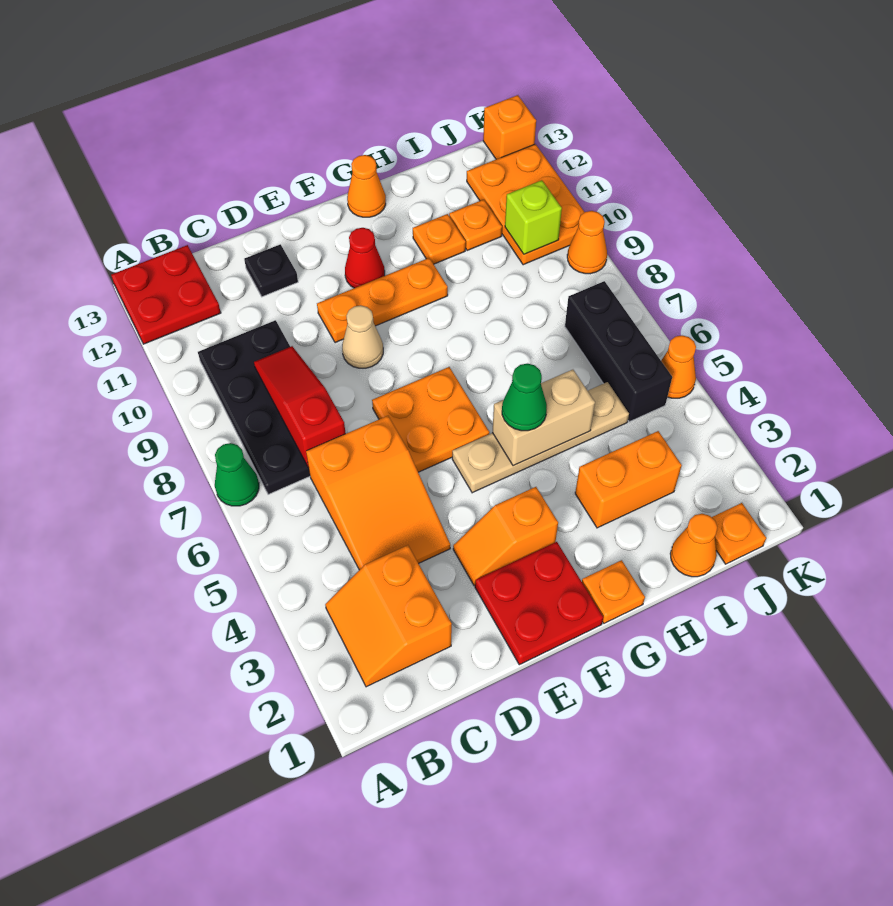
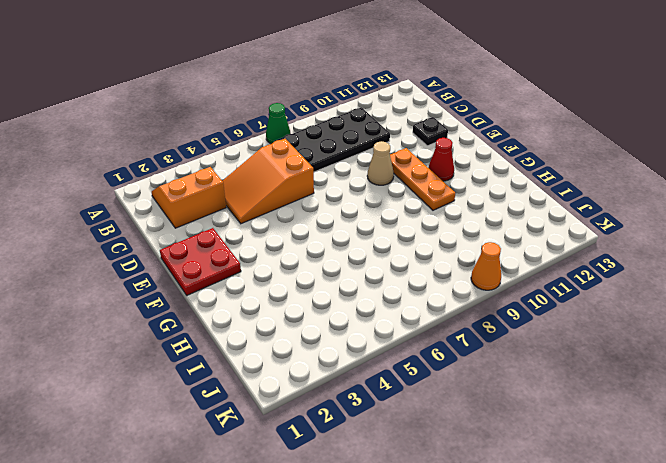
none -> red plate A12:B13 level 1
none -> orange slope E3:F3 level 1 top F
none -> orange plate E6:F7 level 1

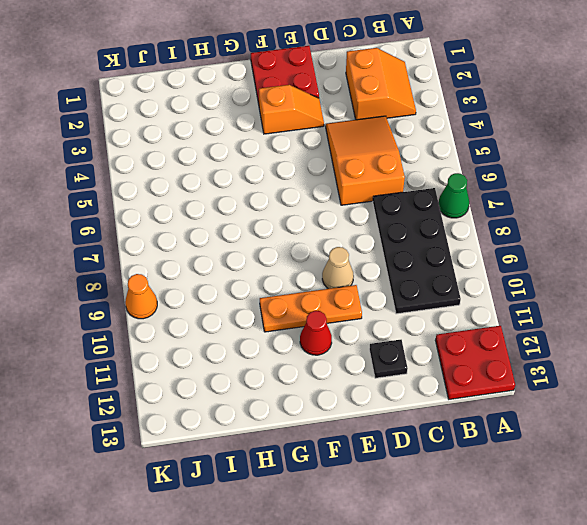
none -> orange plate E6:F7 level 1
none -> tan plate F5:I5 level 1
none -> orange plate G1 level 1

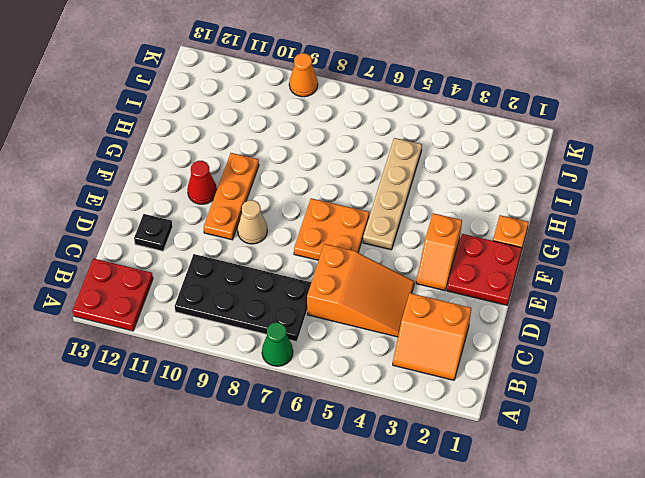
none -> orange cone G13 level 1
none -> orange brick H3:I3 level 1
none -> orange plate H11 level 1

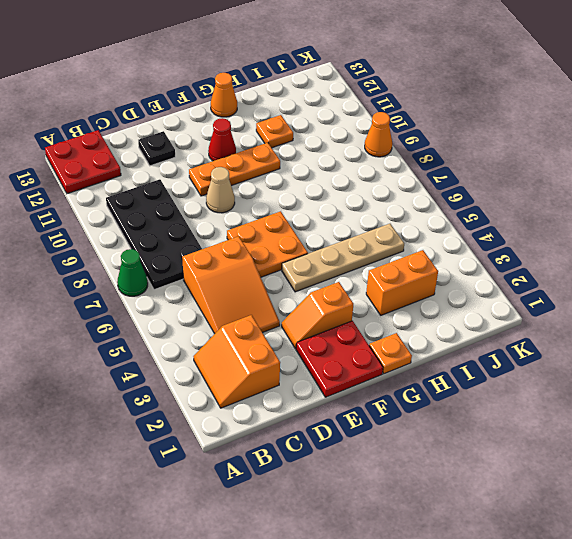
none -> orange cone I1 level 1
none -> orange plate I11 level 1
none -> orange plate J1 level 1

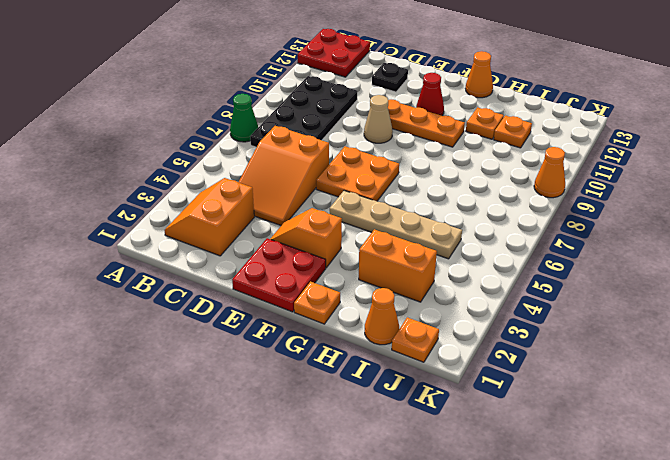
none -> black brick J5:J7 level 1
none -> orange plate J10:K12 level 1
none -> orange cone K5 level 1

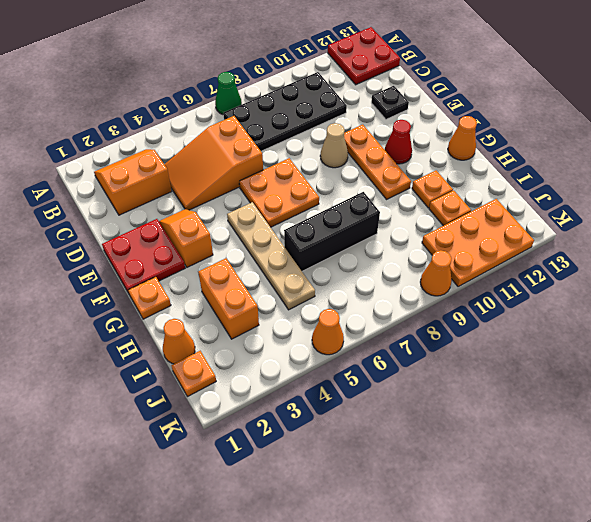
black brick H6:H8 level 1 -> black brick J5:J7 level 1
none -> orange brick K13 level 1
none -> red slope C7:C9 level 2 top 7
none -> tan brick G5:H5 level 2

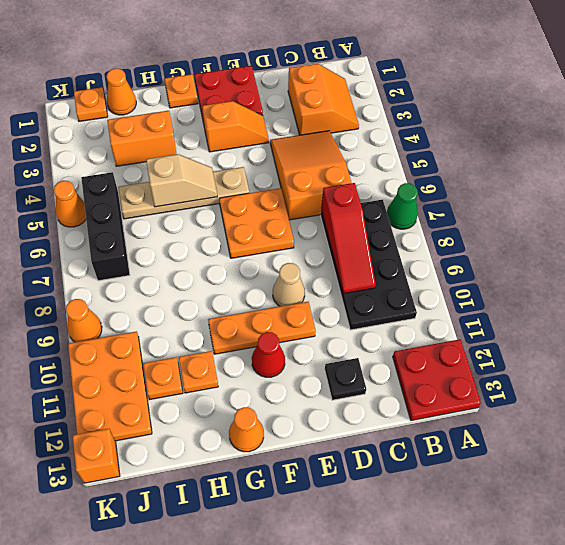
tan slope G5:H5 level 2 top H -> tan brick G5:H5 level 2
none -> lime brick J10 level 2
none -> green cone G5 level 3

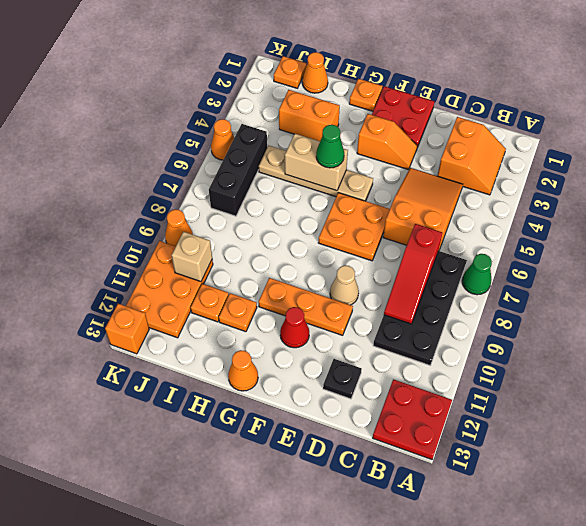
tan brick J10 level 2 -> lime brick J10 level 2

